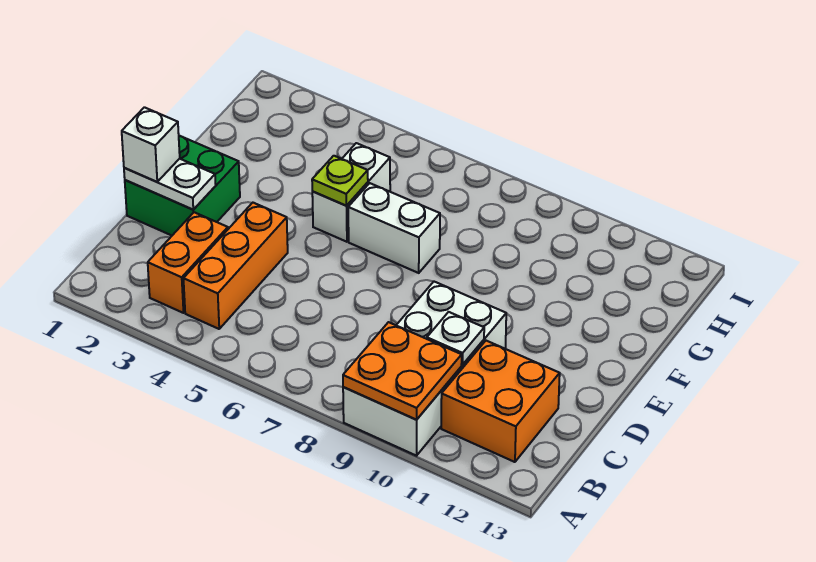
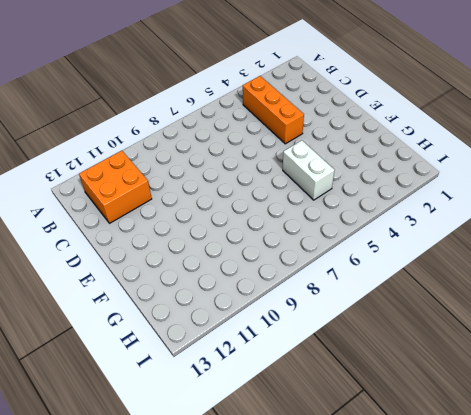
none -> white brick A9:D10 level 1
none -> orange brick B3:C3 level 1
none -> green brick D1:E2 level 1

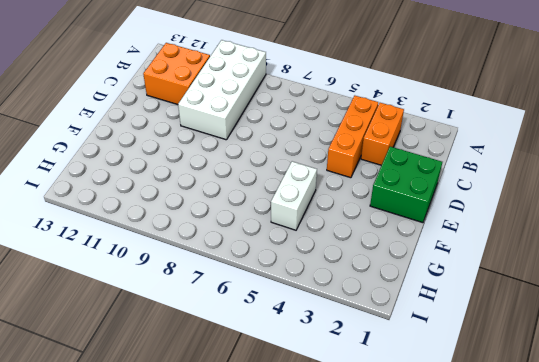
none -> white brick F6:F7 level 1
none -> orange plate A9:B10 level 2
none -> white plate C10 level 2

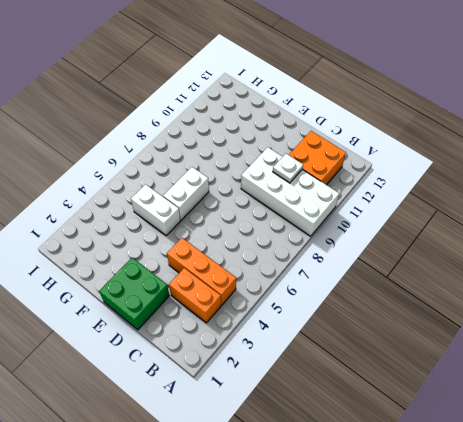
none -> orange plate A9:B10 level 2
none -> white plate D1:D2 level 2
none -> lime plate F5 level 2

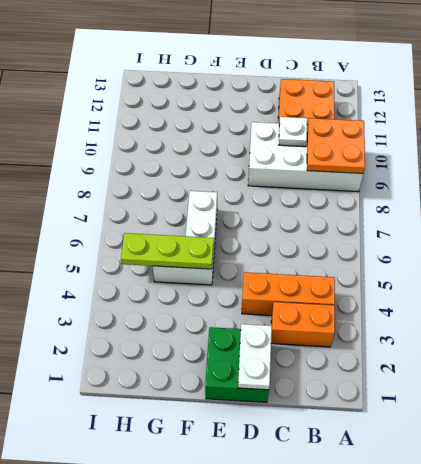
lime plate F5:H5 level 2 -> lime plate F5 level 2
none -> white brick D1 level 3

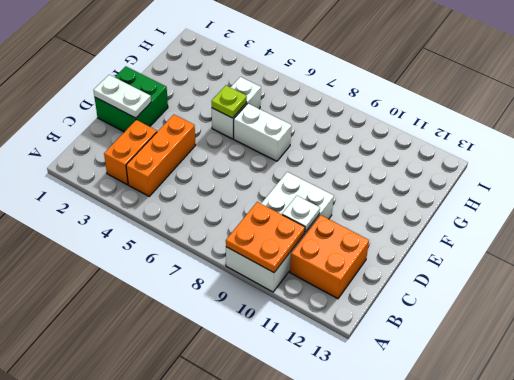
none -> white brick D1 level 3

